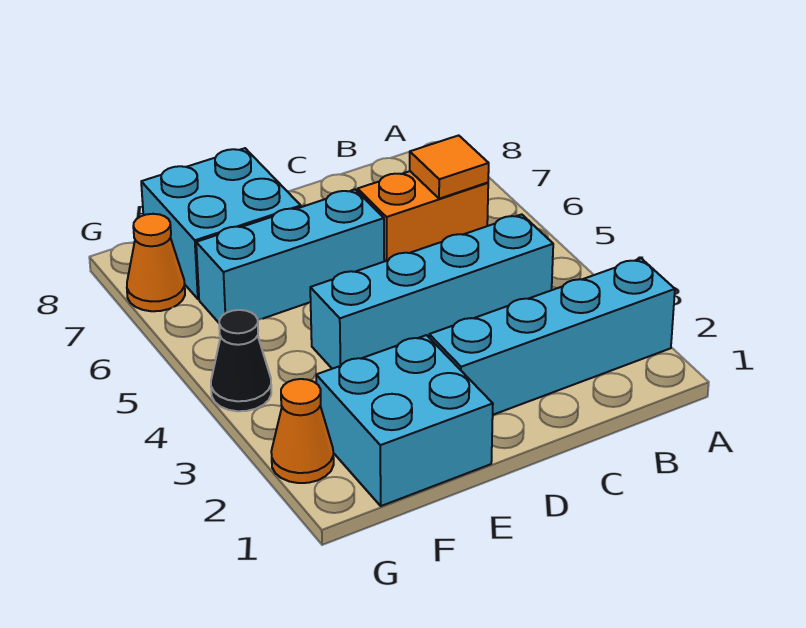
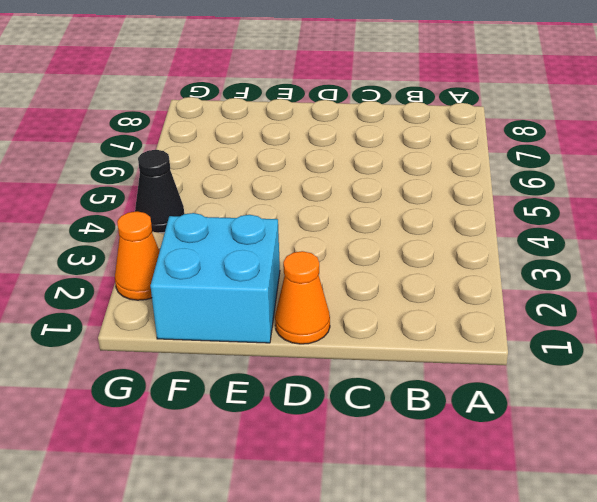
orange cone D1 level 1 -> orange cone G7 level 1
none -> cyan brick A2:D2 level 1
none -> cyan brick B4:E4 level 1

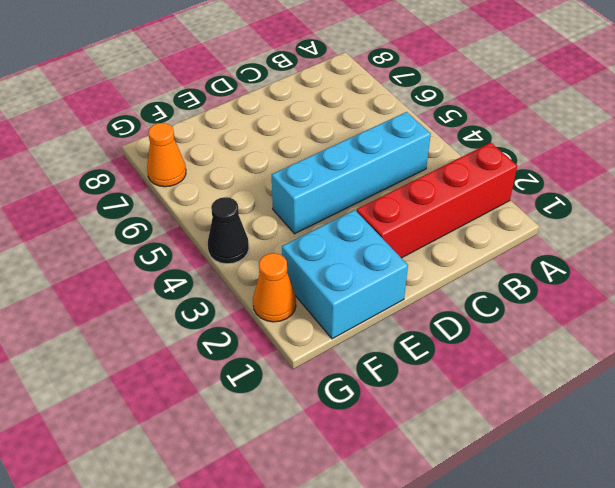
red brick A2:D2 level 1 -> cyan brick A2:D2 level 1
none -> orange brick B6:C6 level 1
none -> cyan brick D6:F6 level 1

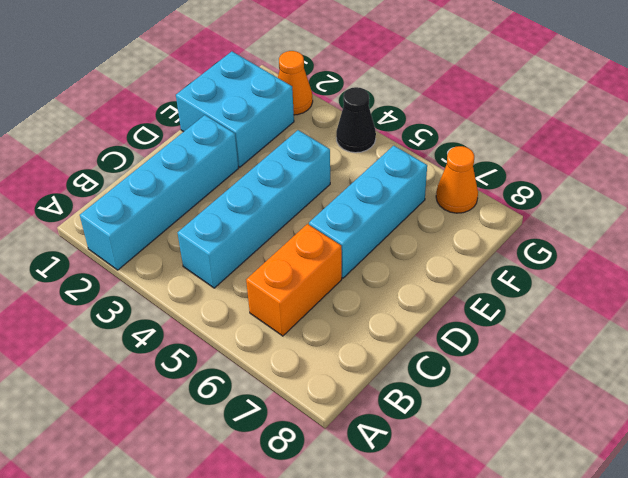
none -> cyan brick E7:F8 level 1
none -> orange tile B6 level 2

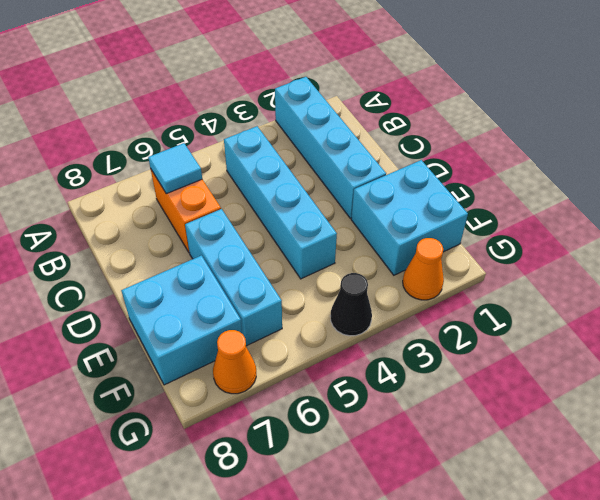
cyan tile B6 level 2 -> orange tile B6 level 2

